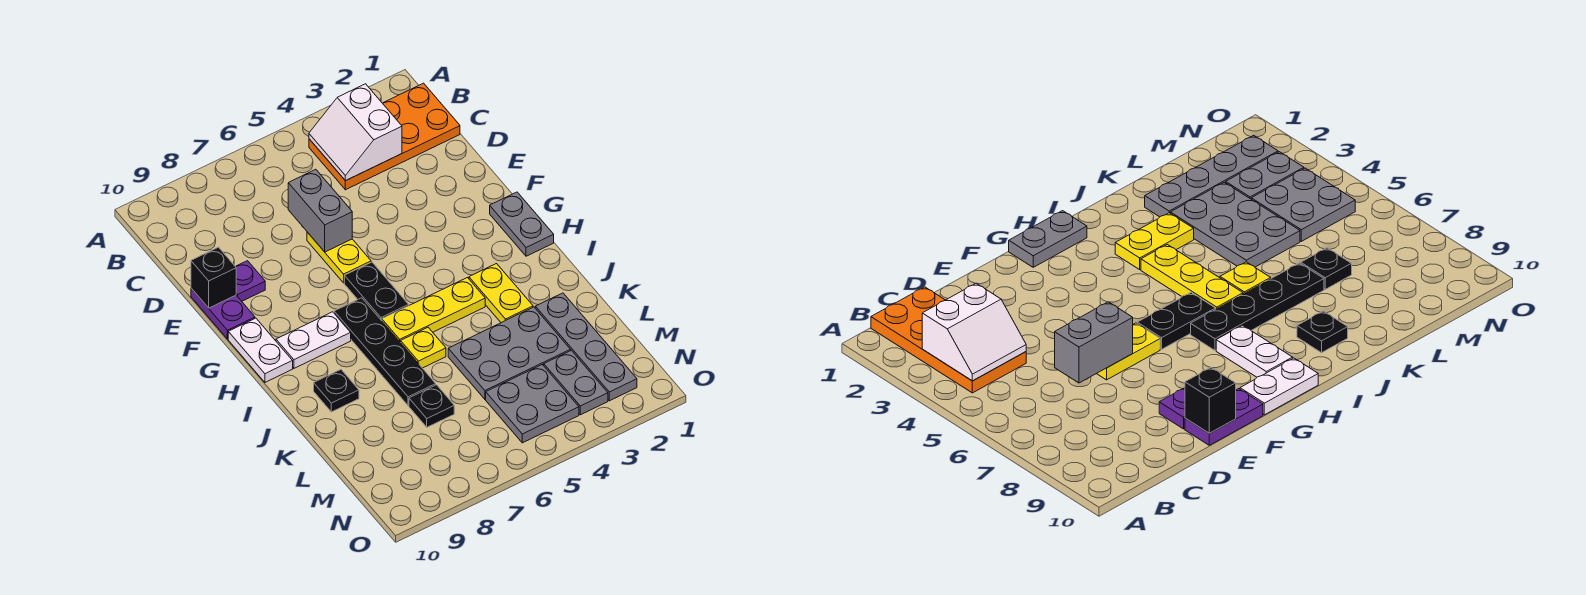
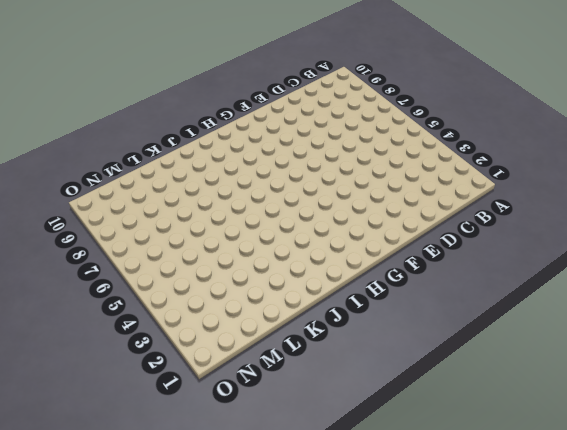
none -> orange plate B1:C4 level 1
none -> yellow plate E6:F6 level 1
none -> purple plate E9 level 1

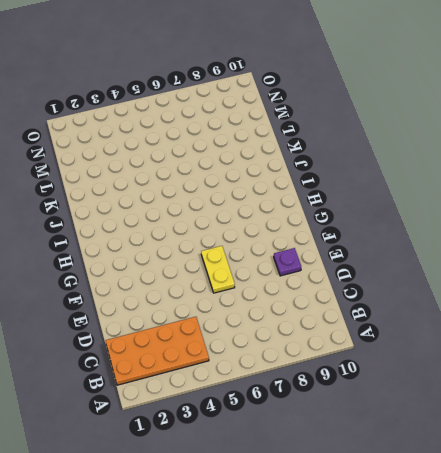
none -> purple plate E10:F10 level 1
none -> grey plate G1:H1 level 1
none -> black plate G6:H6 level 1

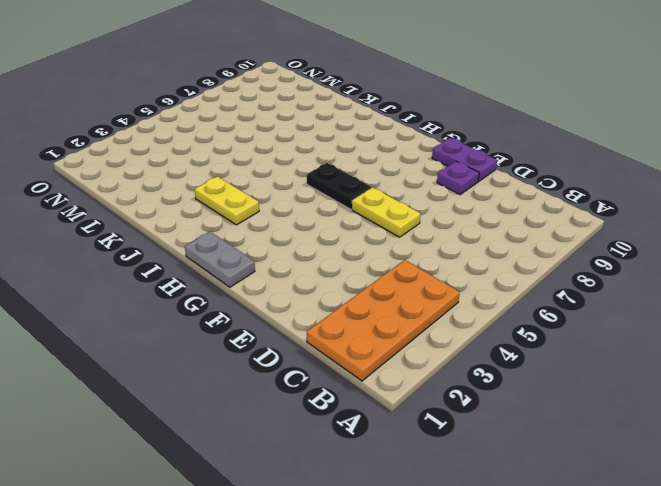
none -> white plate G10:H10 level 1
none -> black plate H7:K7 level 1
none -> white plate H8:H9 level 1

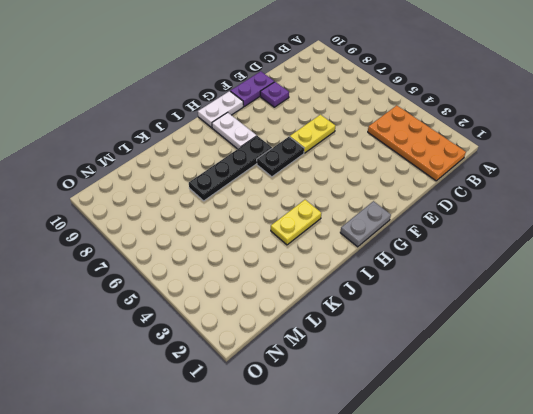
none -> yellow plate I4:I6 level 1
none -> yellow plate J6 level 1
none -> black plate J9 level 1

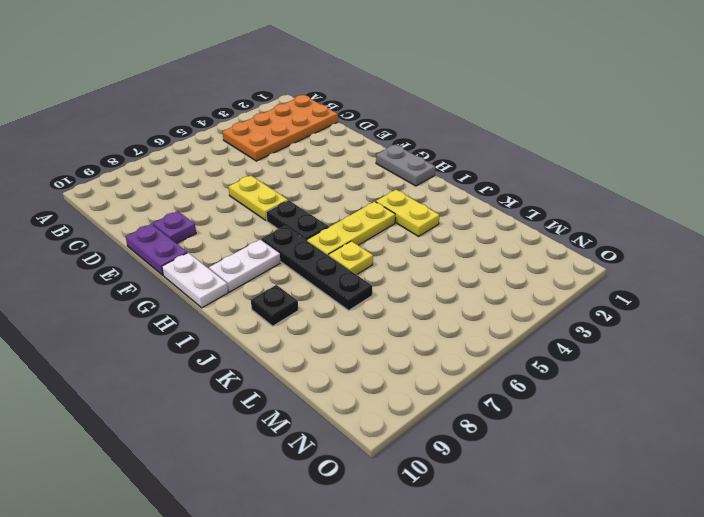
none -> grey plate K2:N2 level 1
none -> grey plate K3:L5 level 1
none -> black plate L7 level 1

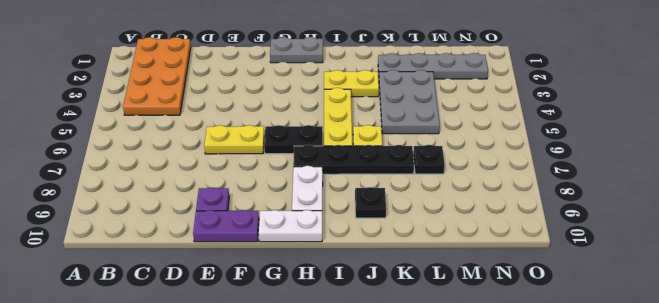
none -> grey plate M3:N3 level 1
none -> grey plate M4:N5 level 1
none -> white slope B3:C4 level 2 top 3

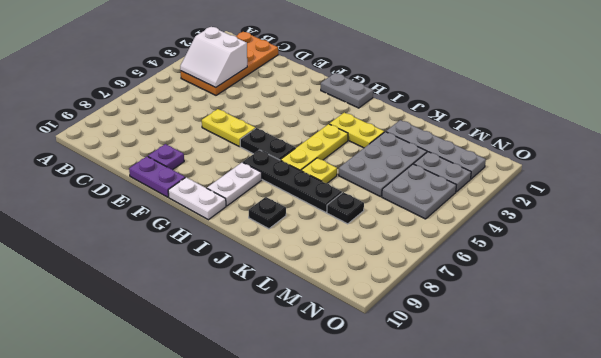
none -> grey brick D6:E6 level 2
none -> black brick E10 level 2

